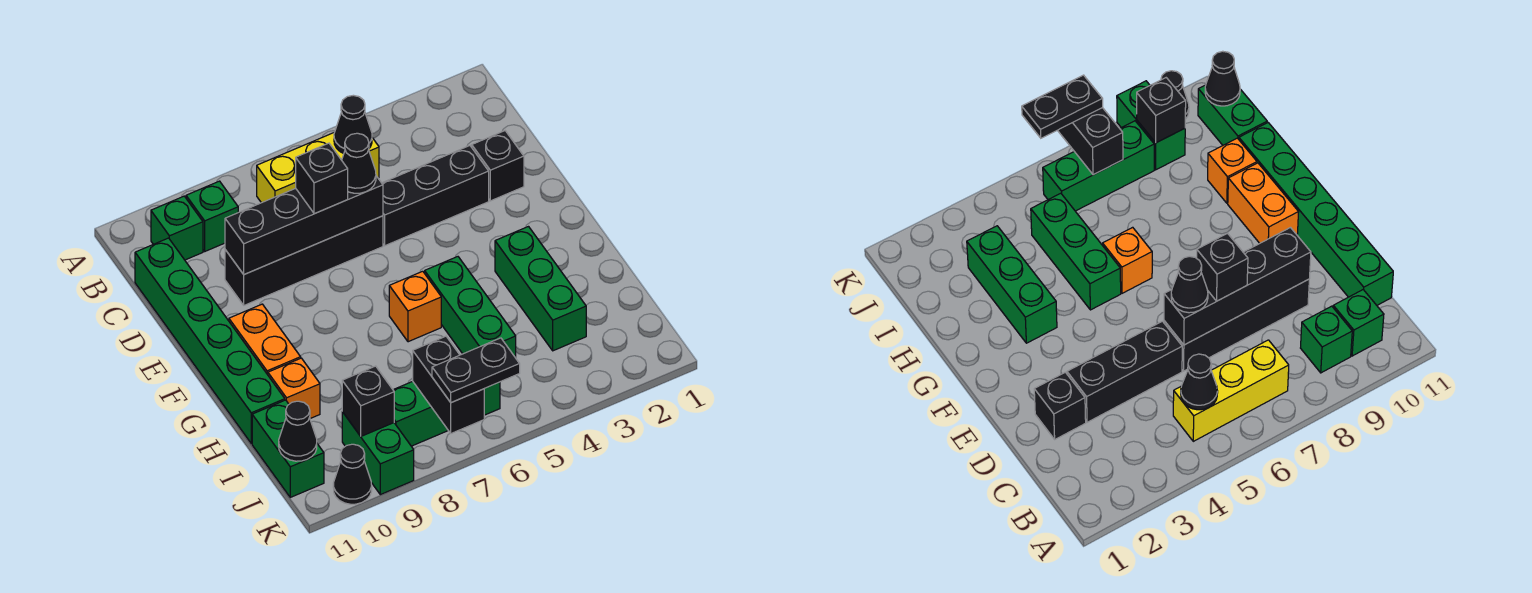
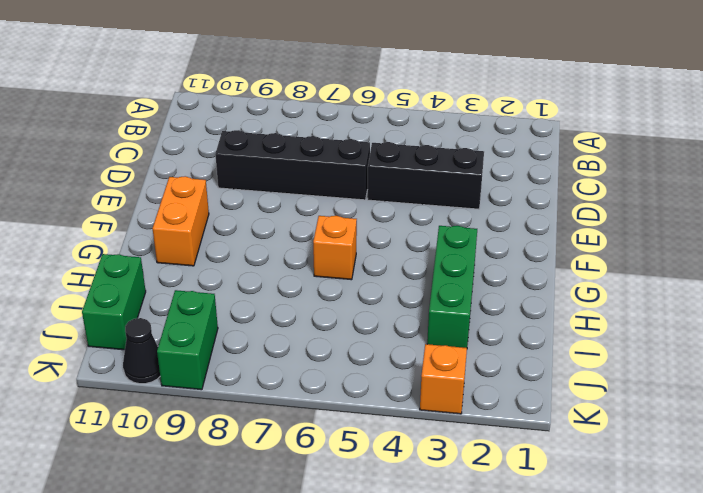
orange brick K3 level 1 -> orange brick H10 level 1
none -> yellow brick B5:B7 level 1
none -> green brick B9 level 1
none -> green brick B10 level 1

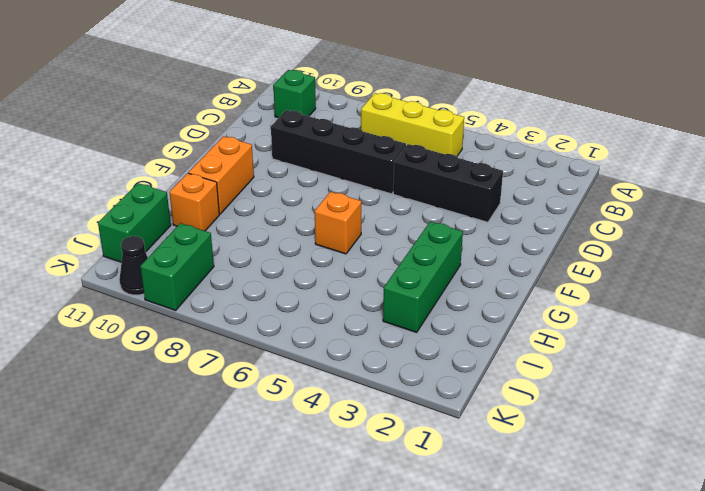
none -> green brick B9 level 1
none -> green brick C11:H11 level 1
none -> black brick D2 level 1

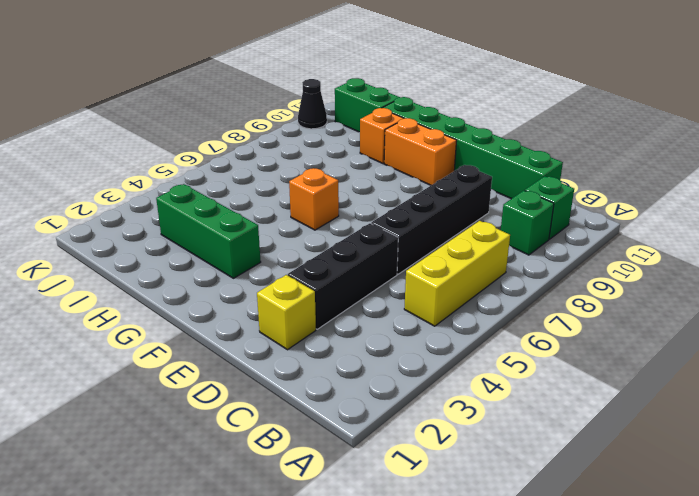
yellow brick D2 level 1 -> black brick D2 level 1
none -> green brick G5:I5 level 1
none -> green brick J6:J8 level 1
none -> green brick J9:K9 level 1

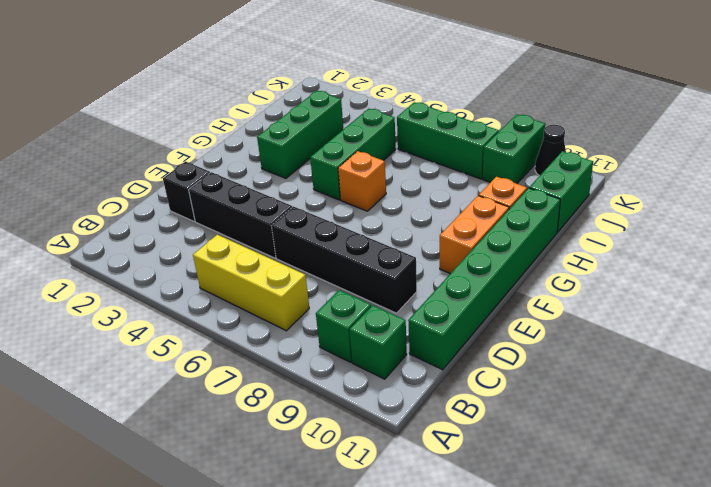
none -> black cone B5 level 2
none -> black brick D6:D9 level 2
none -> black brick J7:K7 level 2

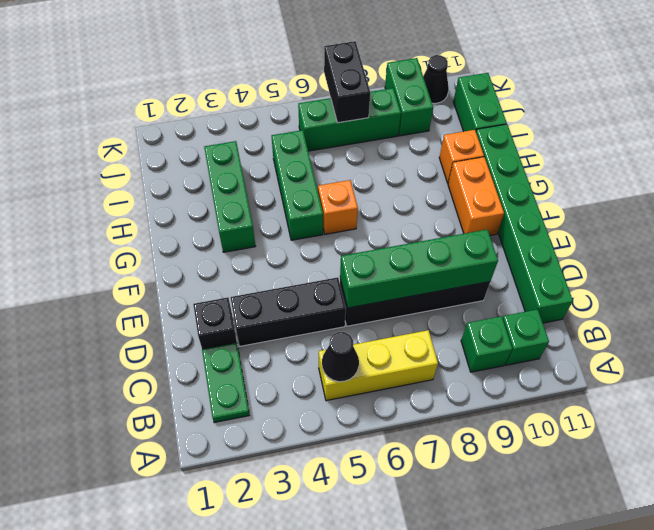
green plate B2:C2 level 1 -> none
green brick D6:D9 level 2 -> black brick D6:D9 level 2
none -> black brick J9 level 2
none -> black cone J11 level 2
none -> black cone D6 level 3

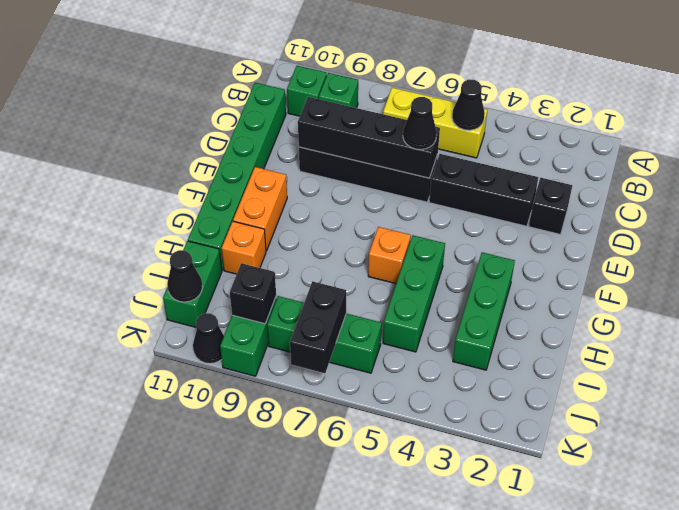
none -> black brick D7 level 3
none -> black plate K6:K7 level 3

